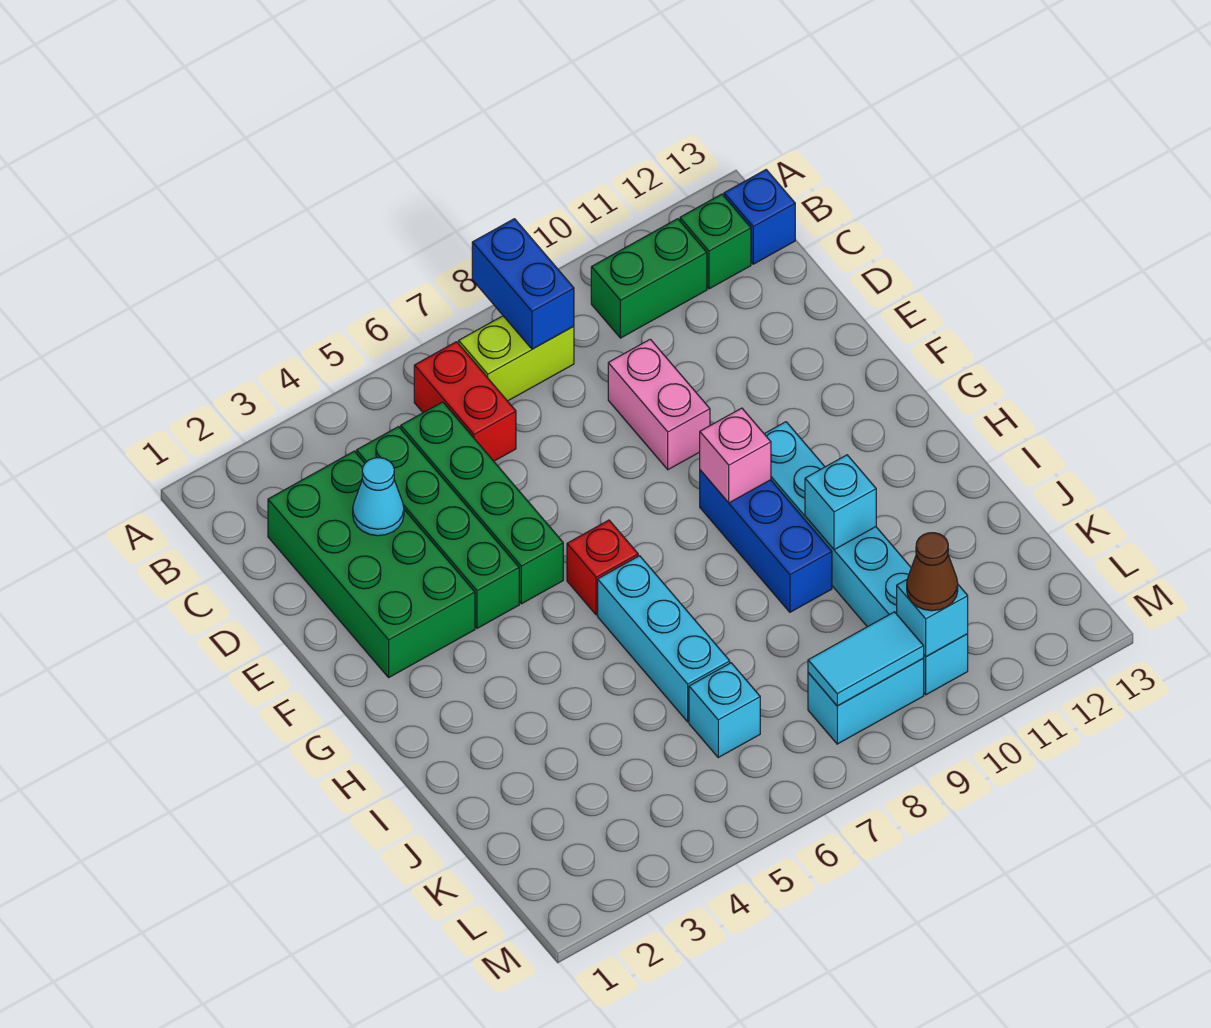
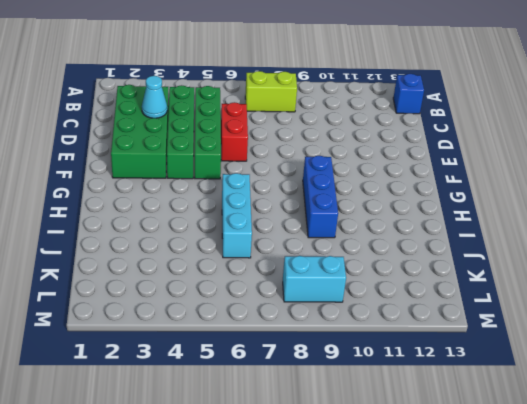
red brick D6:E6 level 1 -> red brick B6:C6 level 1
none -> green brick B10:B11 level 1
none -> green brick B12 level 1
none -> pink brick D9:E9 level 1

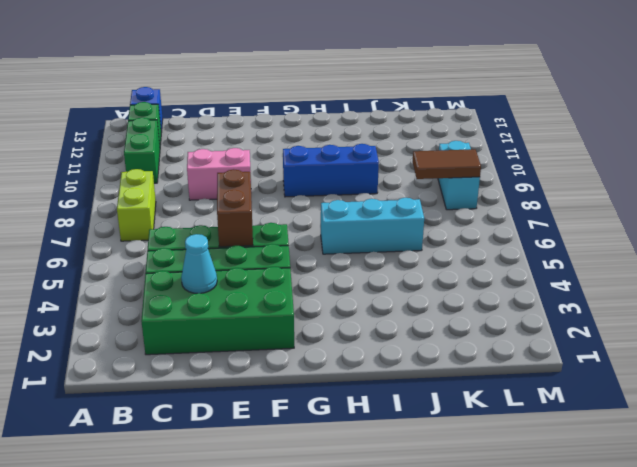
brown brick E5:E6 level 2 -> none
brown tile K8:L8 level 2 -> cyan tile L8:L9 level 2
none -> red brick B6:C6 level 1
none -> red brick G6 level 1
none -> cyan brick G10:L10 level 1

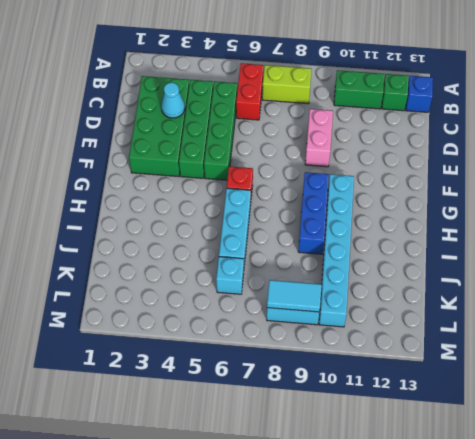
none -> blue brick A8:B8 level 2
none -> pink brick G9 level 2
none -> cyan brick I10 level 2

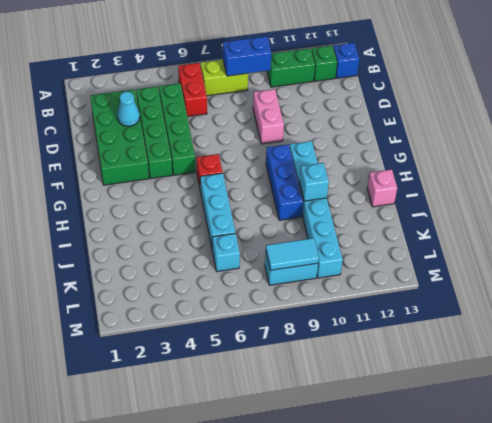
blue brick B8:B9 level 2 -> blue brick A8:B8 level 2
pink brick I13 level 1 -> pink brick G9 level 2
none -> cyan brick L10 level 2
none -> brown cone L10 level 3

